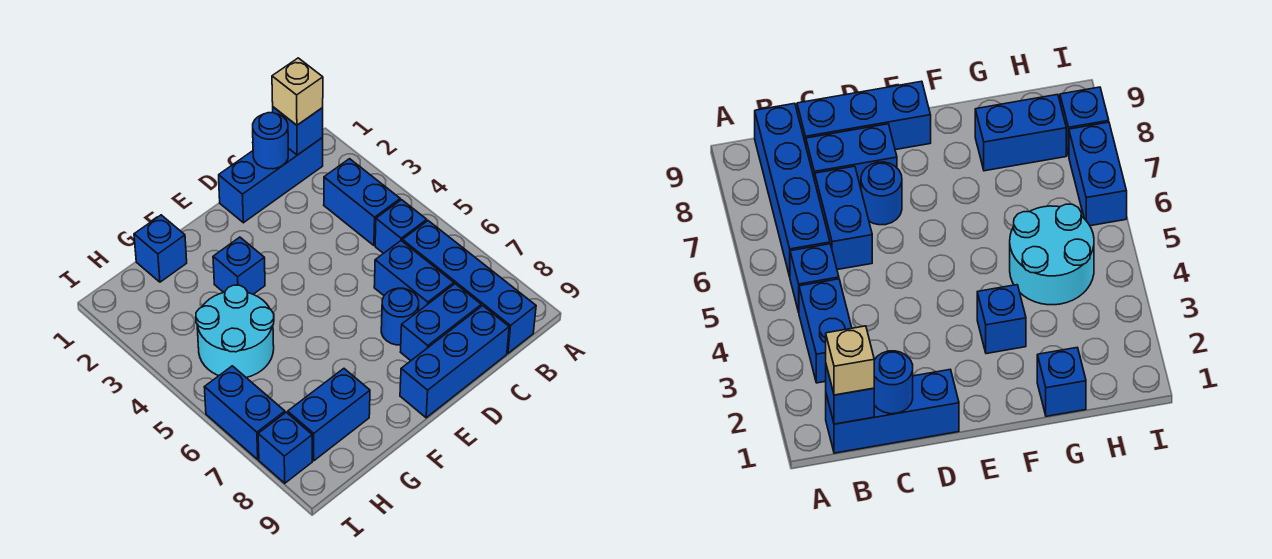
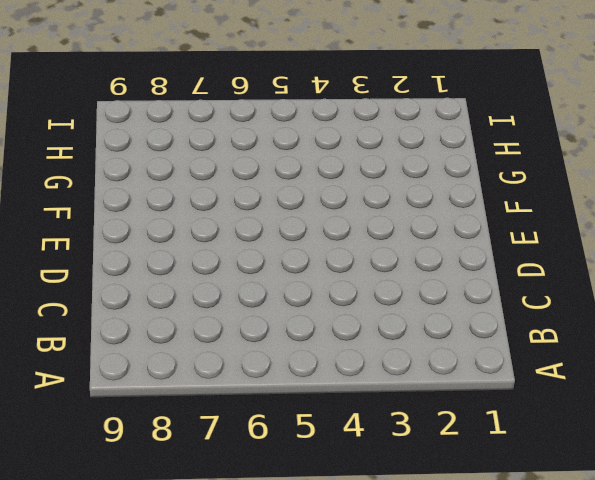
none -> blue brick B1:D1 level 1
none -> blue brick B3:B4 level 1
none -> blue brick B5 level 1

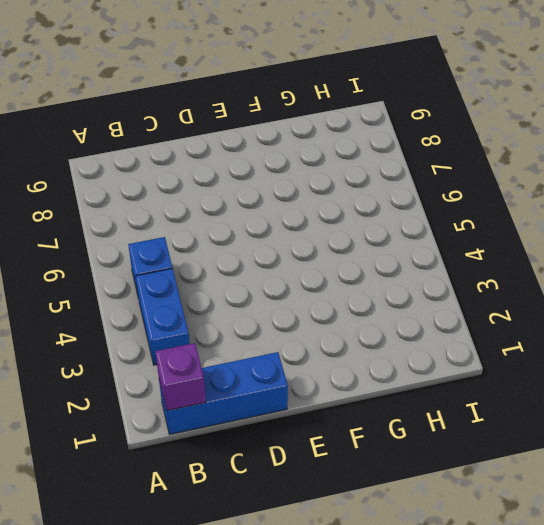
purple brick B1 level 2 -> blue brick B1 level 2
none -> blue brick B6:B9 level 1
none -> blue brick C6:C7 level 1
none -> blue brick C8:D8 level 1

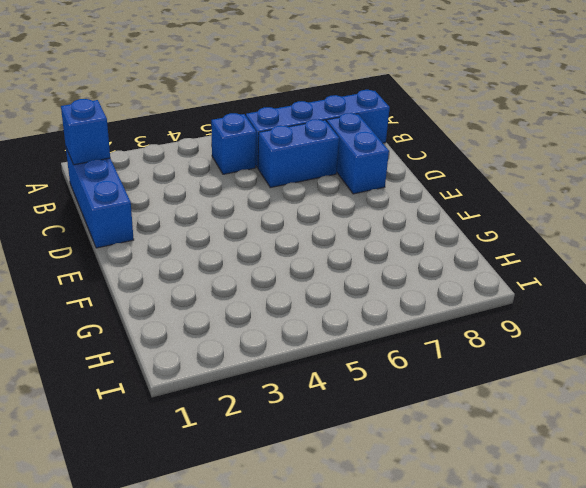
none -> blue brick B3:B4 level 1
none -> blue brick C9:E9 level 1
none -> blue round brick D7 level 1

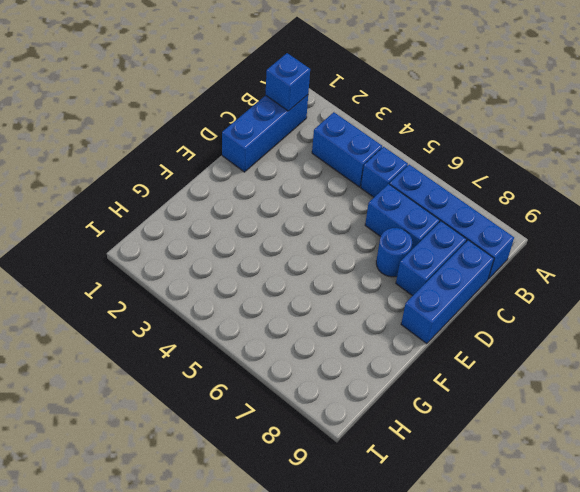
none -> blue brick F3 level 1
none -> blue brick G1 level 1
none -> cyan round brick G4:H5 level 1

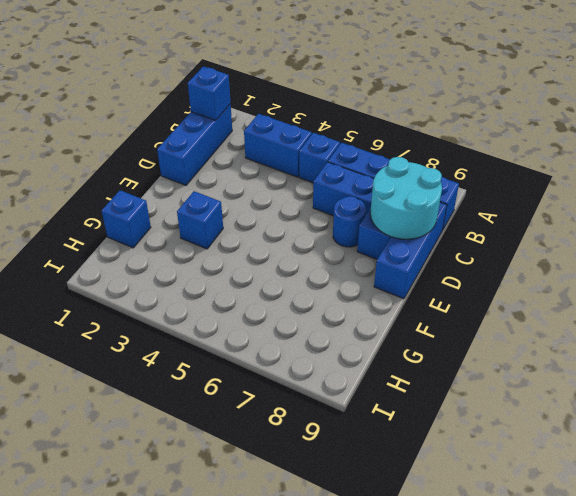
cyan round brick C8:D9 level 2 -> cyan round brick G4:H5 level 1
none -> blue brick G8:H8 level 1
none -> blue brick I6:I7 level 1
none -> blue brick I8 level 1

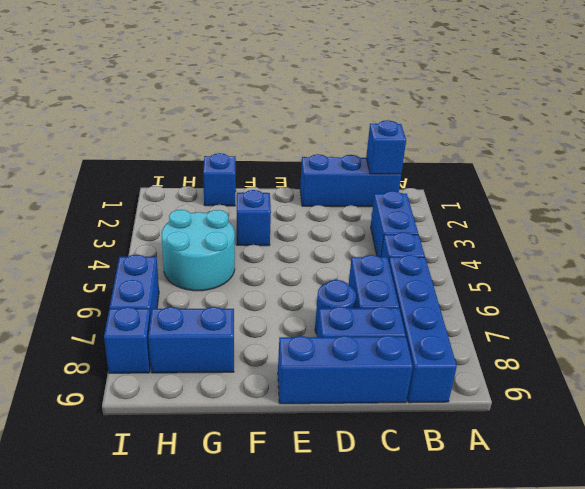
none -> blue round brick C1 level 2
none -> tan brick B1 level 3

